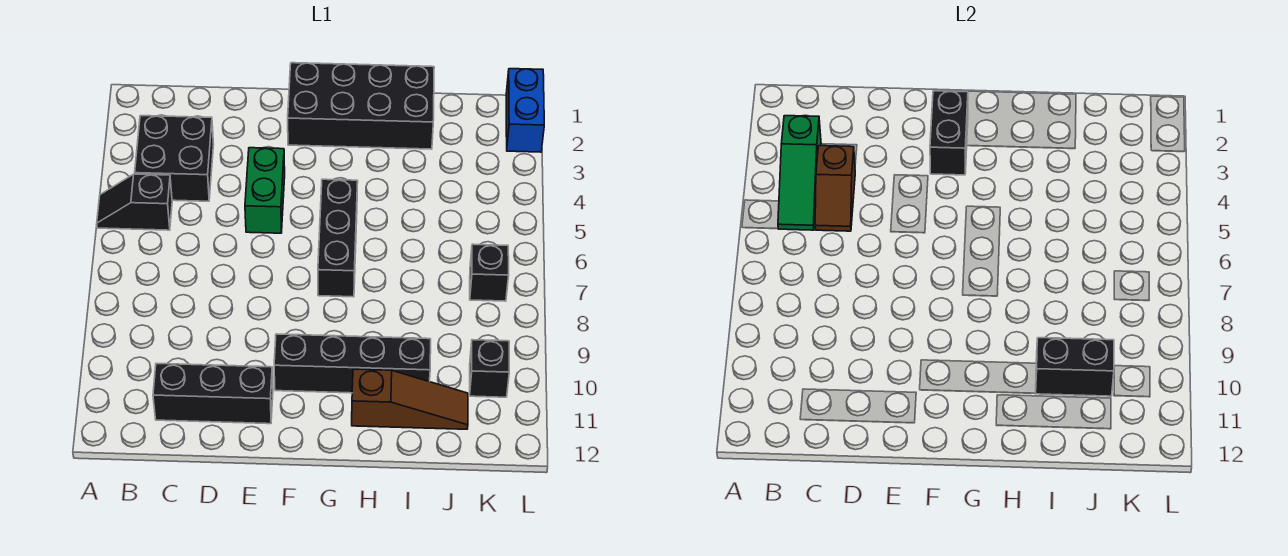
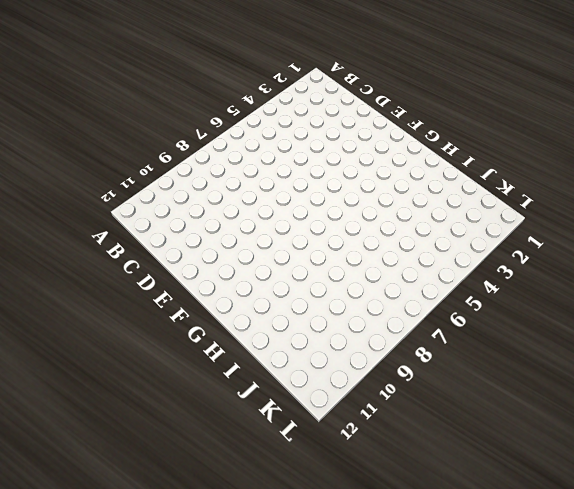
none -> black slope A5:B5 level 1 top B
none -> black brick B3:C4 level 1
none -> black brick C11:E11 level 1

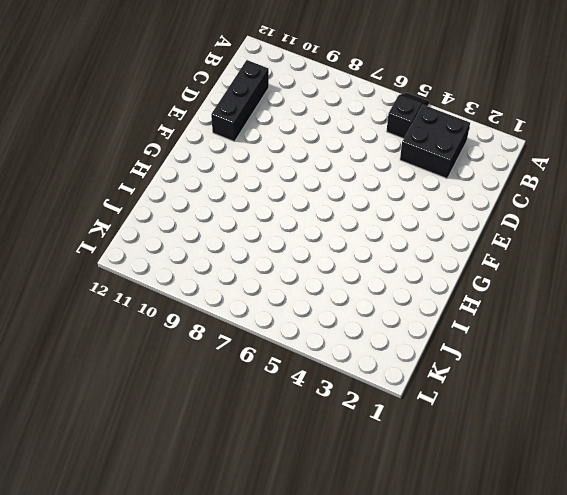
none -> green brick E4:E5 level 1
none -> black brick F1:I2 level 1
none -> black brick F10:I10 level 1

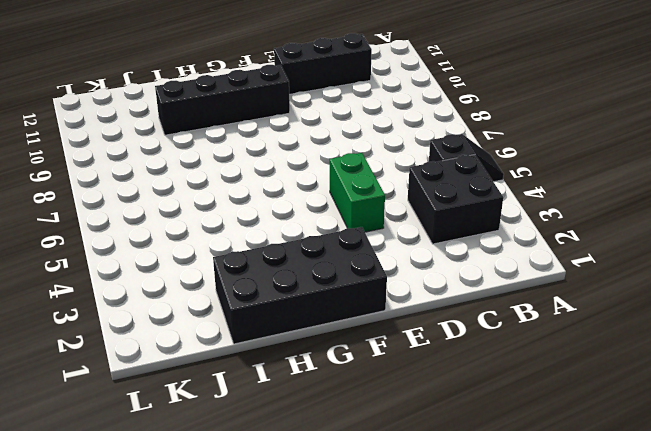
none -> black brick G5:G7 level 1
none -> brown slope H11:J11 level 1 top H
none -> black brick K7 level 1

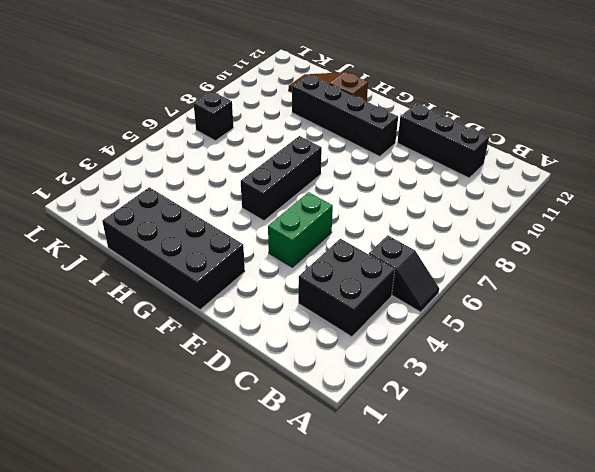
none -> black brick K10 level 1
none -> blue brick L1:L2 level 1
none -> green slope B3:B5 level 2 top 3

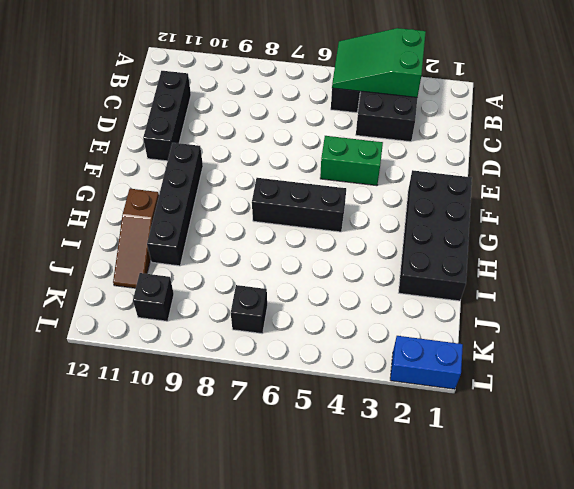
green slope A3:B5 level 2 top 3 -> green slope B3:B5 level 2 top 3
none -> brown slope C4:C5 level 2 top 4
none -> black brick F2:F3 level 2
none -> black brick I10:J10 level 2

